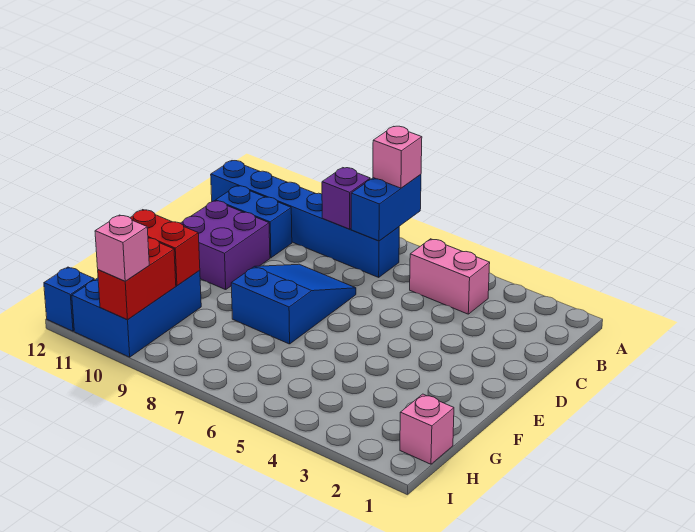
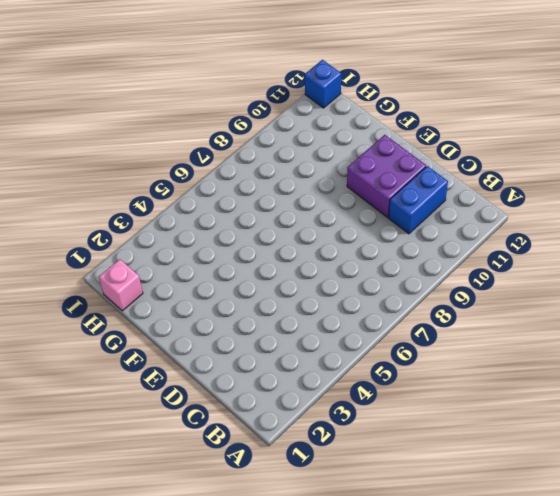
none -> pink brick B4:B5 level 1
none -> blue brick B7:B12 level 1
none -> blue slope D7:F8 level 1 top F

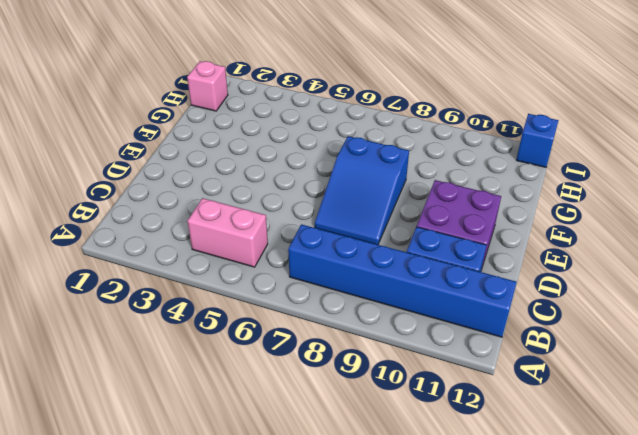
none -> blue brick G10:I11 level 1
none -> blue brick A7:B7 level 2
none -> purple brick B8 level 2

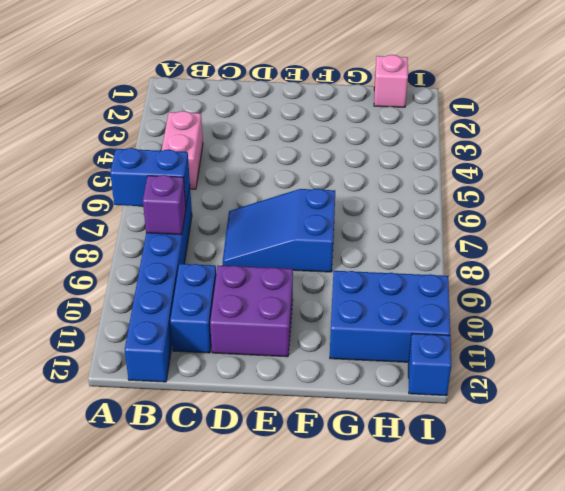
none -> red brick G10:G11 level 2
none -> red brick H10:I10 level 2
none -> pink brick A7 level 3

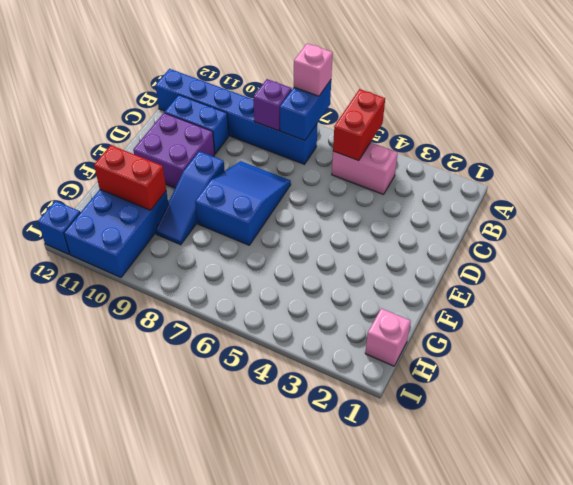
red brick A5:B5 level 2 -> red brick H10:I10 level 2
blue slope E9:G9 level 1 top E -> none
none -> pink brick I10 level 3

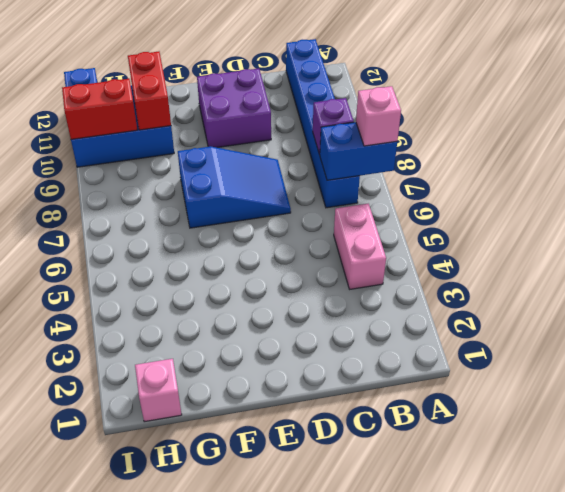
none -> blue brick C10:C11 level 1
none -> pink brick I10 level 3

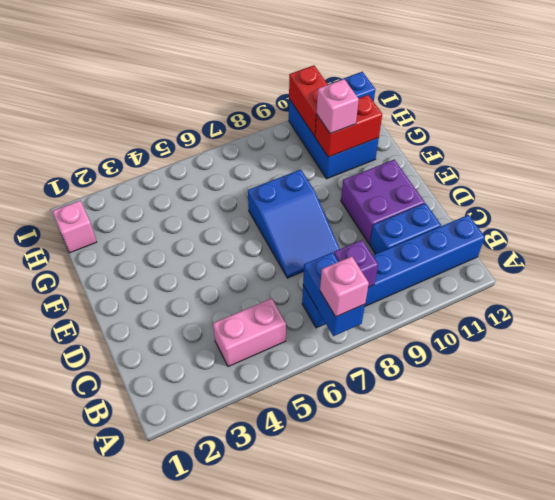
pink brick G10 level 3 -> pink brick I10 level 3

